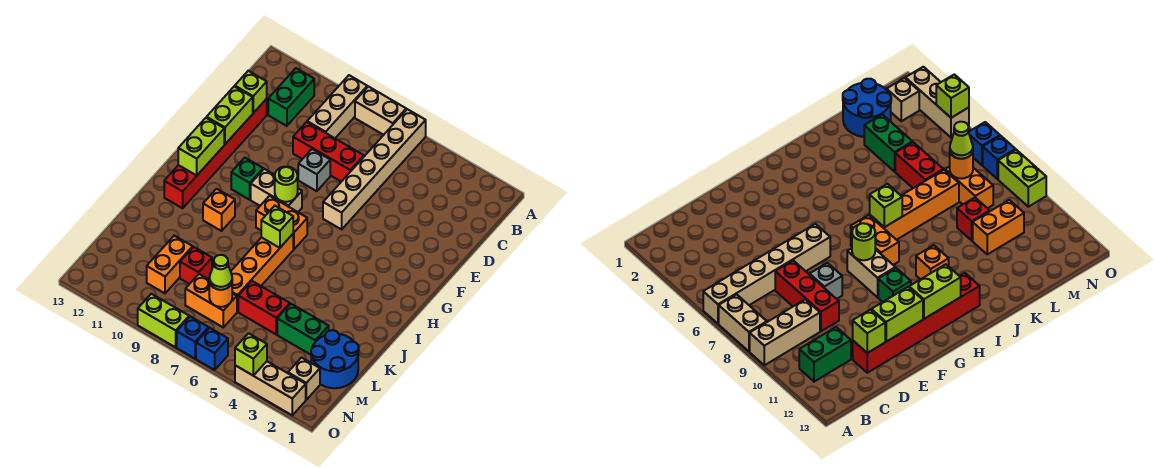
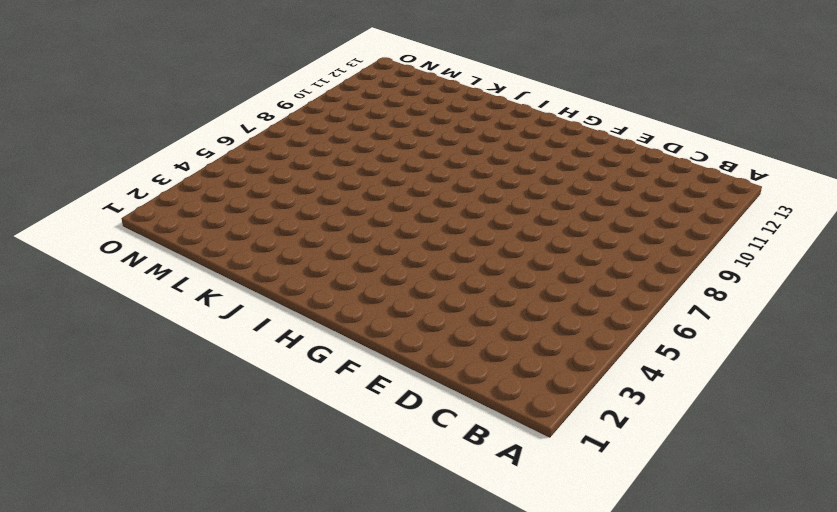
none -> tan brick A6:F6 level 1
none -> tan brick A7:A8 level 1
none -> tan brick A9:C9 level 1
none -> green brick B11:C11 level 1

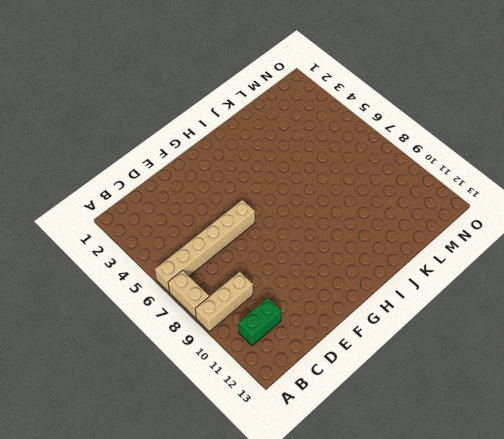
none -> red brick D7:D9 level 1
none -> red brick D12:I12 level 1
none -> grey brick E8 level 1
none -> tan brick G8:G9 level 1

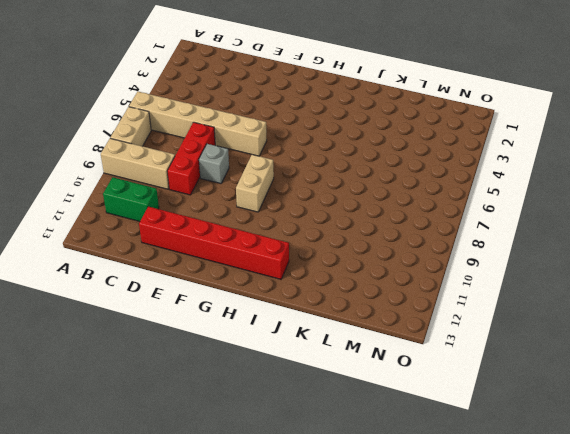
none -> green brick G10 level 1
none -> orange brick H7:H8 level 1
none -> orange brick I7:L7 level 1
none -> orange brick I10 level 1

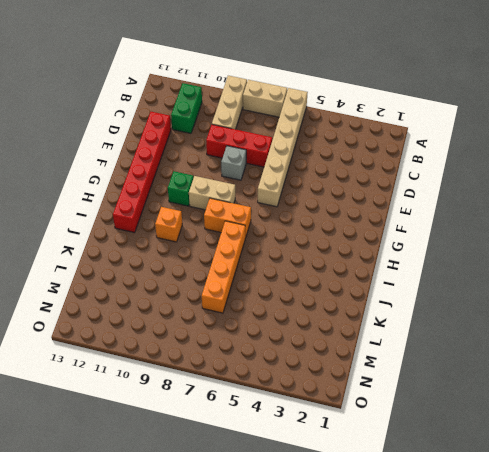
none -> blue round brick L1:M2 level 1
none -> green brick L3:L4 level 1
none -> red brick L5:L6 level 1
none -> red brick L9 level 1

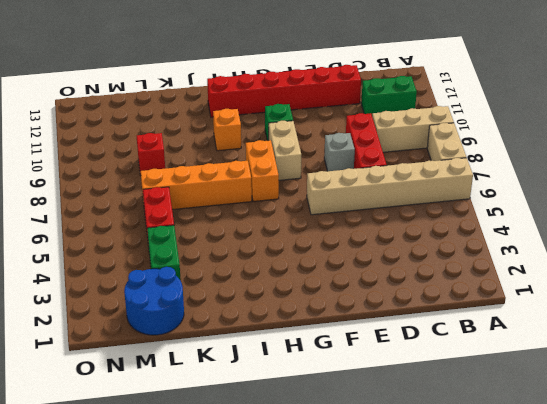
none -> orange brick L10:M10 level 1
none -> orange brick M7:M8 level 1
none -> tan brick N2 level 1
none -> tan brick O2:O4 level 1

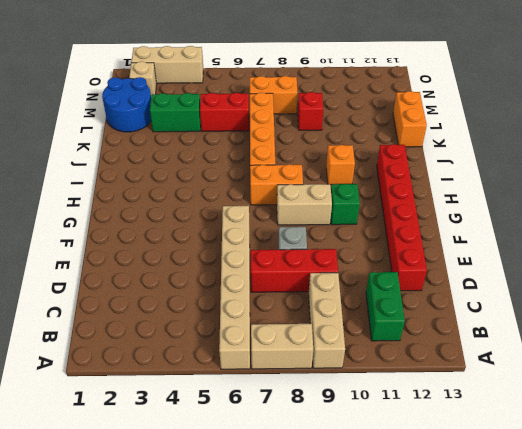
orange brick K13:L13 level 1 -> orange brick L10:M10 level 1
none -> blue brick O6 level 1
none -> blue brick O7 level 1
none -> lime brick O8:O9 level 1
none -> lime brick D12 level 2

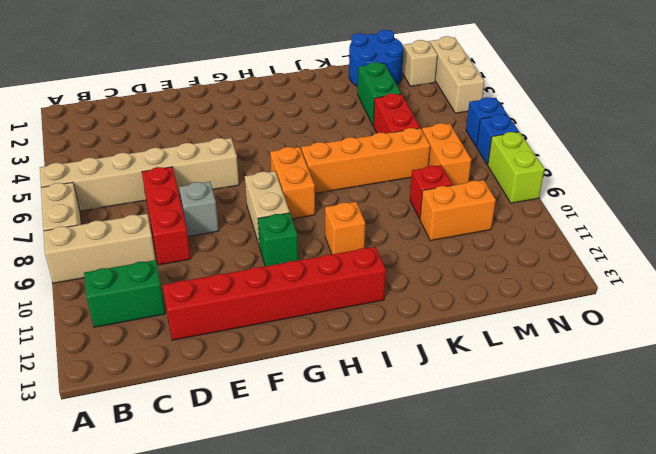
none -> lime brick D12 level 2
none -> lime brick E12:F12 level 2
none -> lime round brick G8 level 2
none -> lime brick G12:H12 level 2

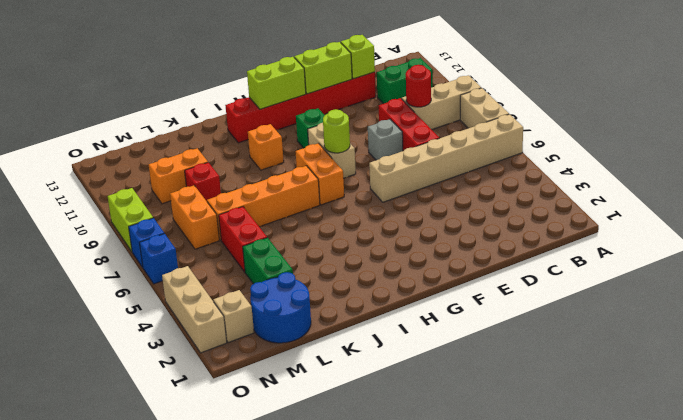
red round brick C9 level 2 -> none
none -> lime brick I7 level 2
none -> orange round brick M7 level 2
none -> lime brick O4 level 2
none -> lime cone M7 level 3

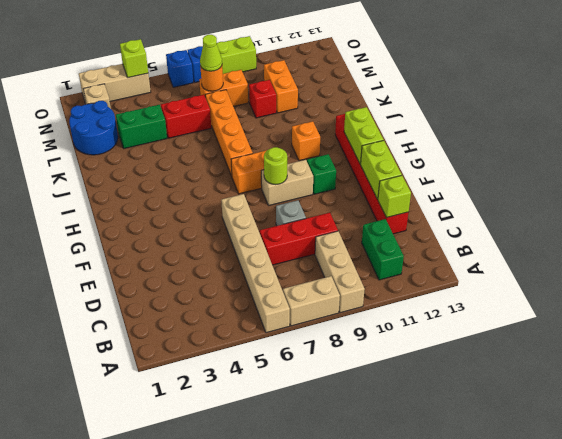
none -> lime brick I7 level 2

